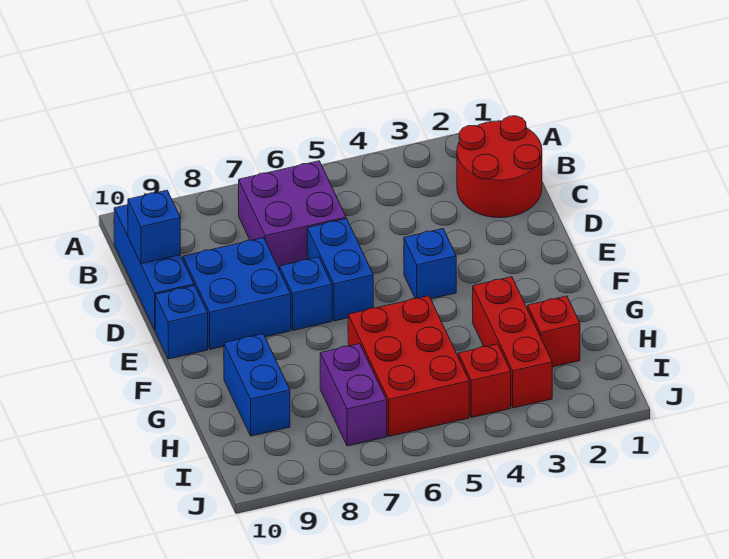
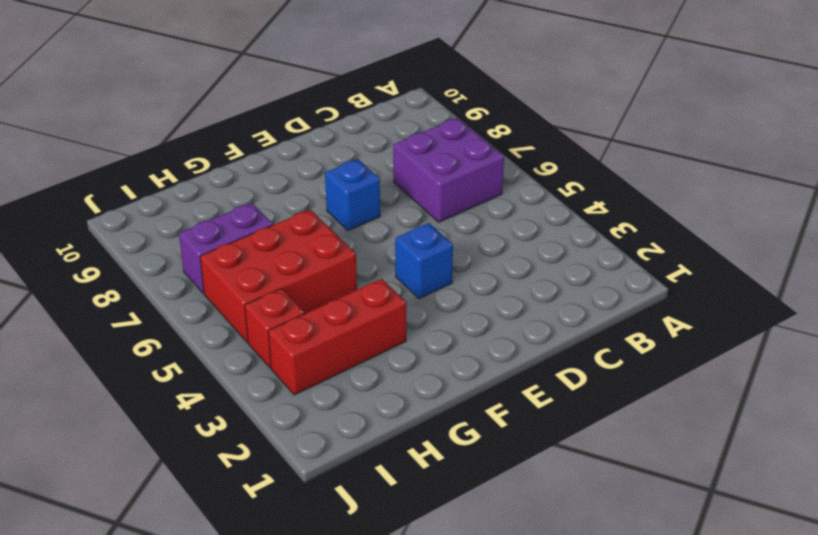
none -> red round brick B1:C2 level 1
none -> blue brick B10:D10 level 1
none -> blue brick D6:E6 level 1

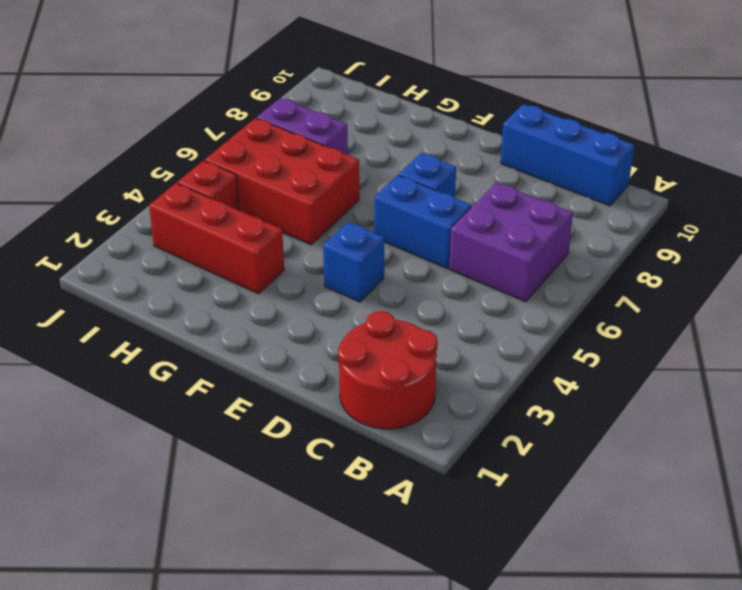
none -> blue brick D8:E9 level 1
none -> blue brick E10 level 1
none -> blue brick G9:H9 level 1

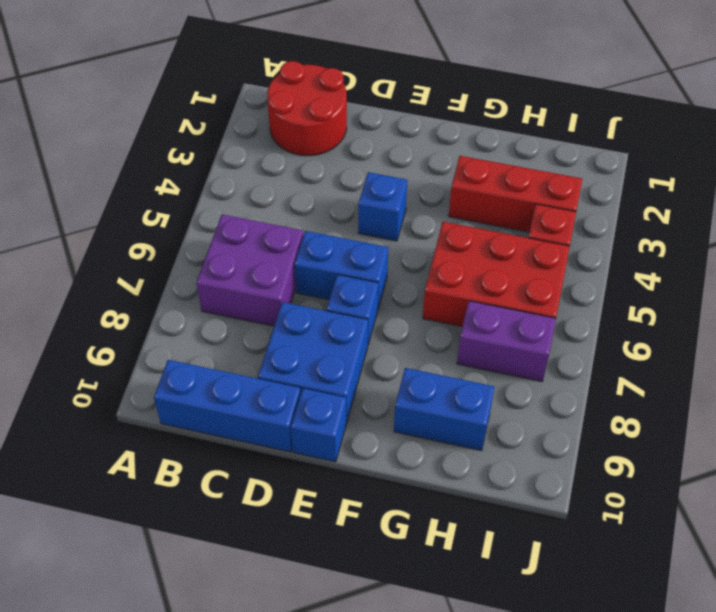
none -> red brick H2 level 1
none -> blue brick C10 level 2

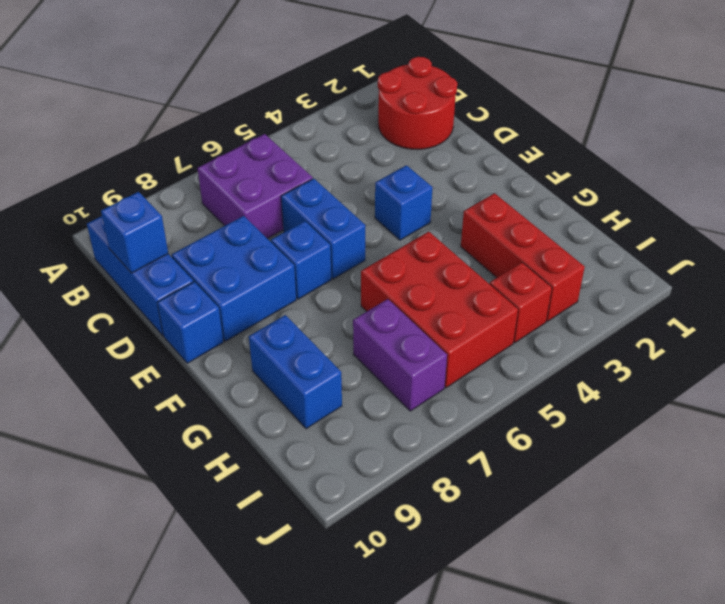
none -> red brick H2 level 1

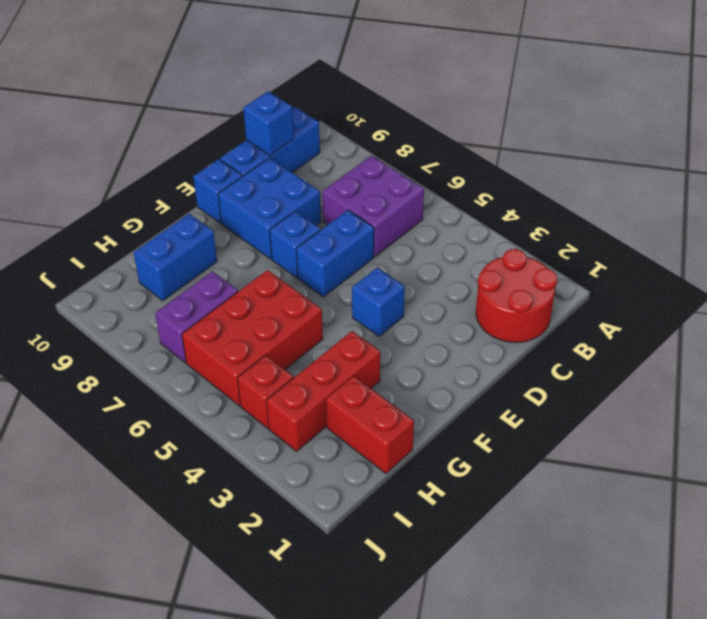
red brick H1:H2 level 1 -> red brick H2 level 1

